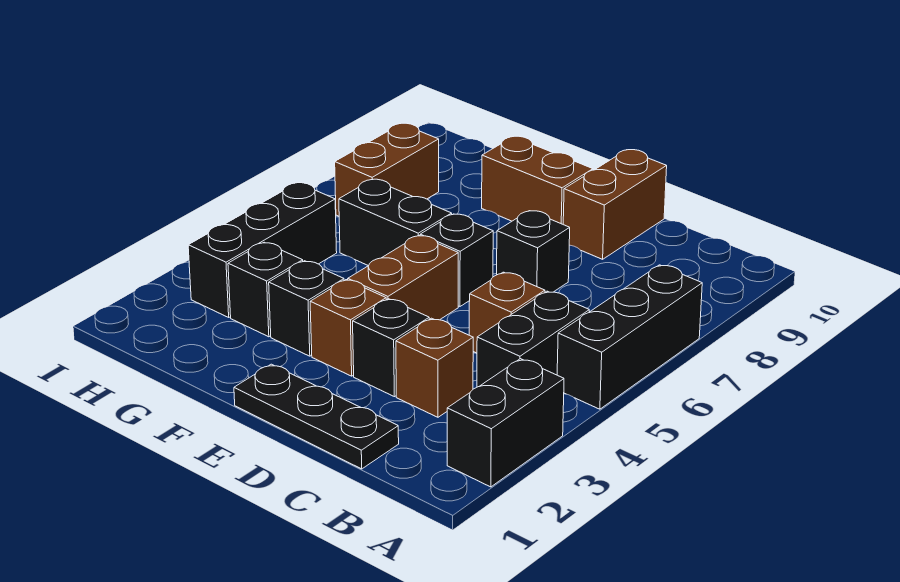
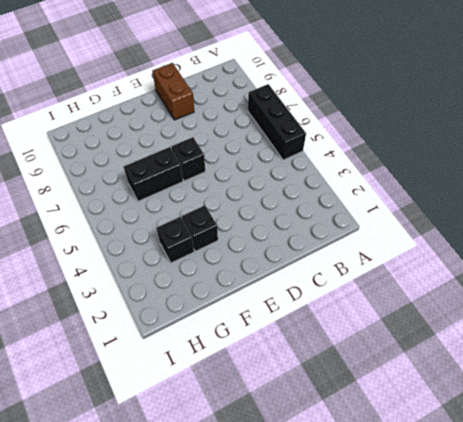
none -> black brick A2:A3 level 1
none -> black brick B4:B5 level 1
none -> black plate C1:E1 level 1

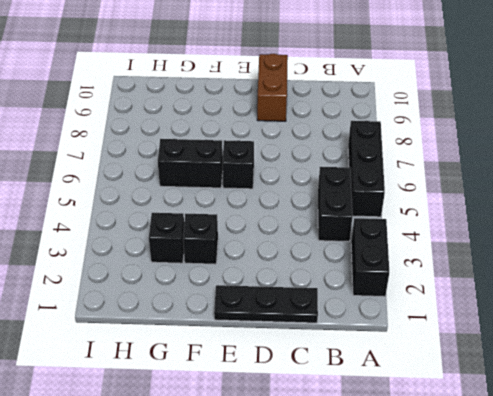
none -> brown brick C3 level 1
none -> brown brick C5 level 1
none -> black brick D3 level 1

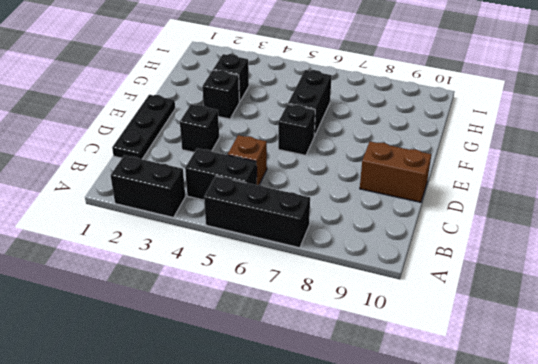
none -> brown brick C3 level 1
none -> black brick D7 level 1
none -> brown brick E3 level 1

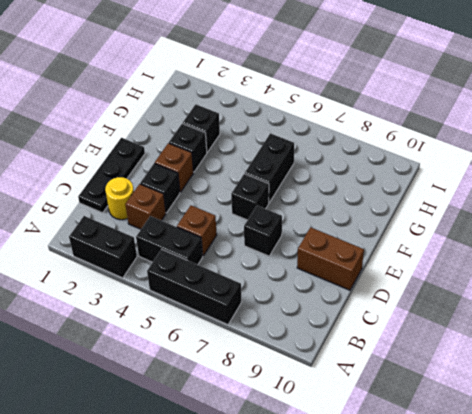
yellow round brick C2 level 1 -> none
none -> brown brick E4:E5 level 1
none -> brown brick E9:F9 level 1
none -> black brick H3:H5 level 1

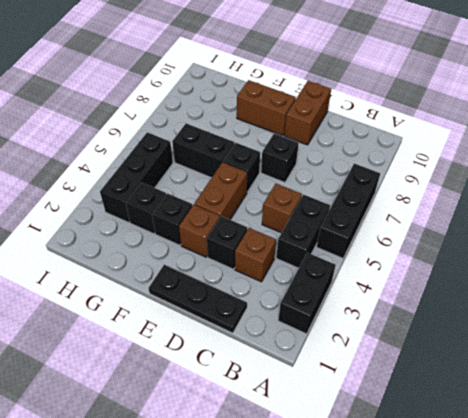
none -> brown brick H7:H8 level 1

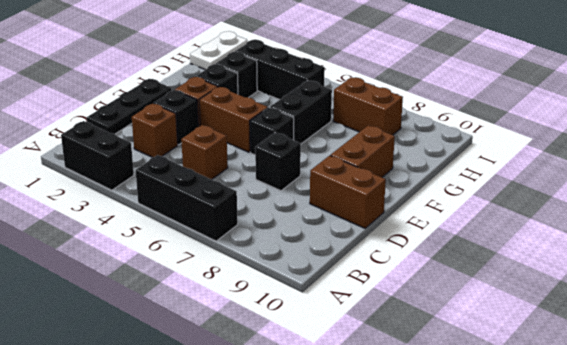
white plate H1:I1 level 1 -> none
none -> black brick B4:B5 level 1

